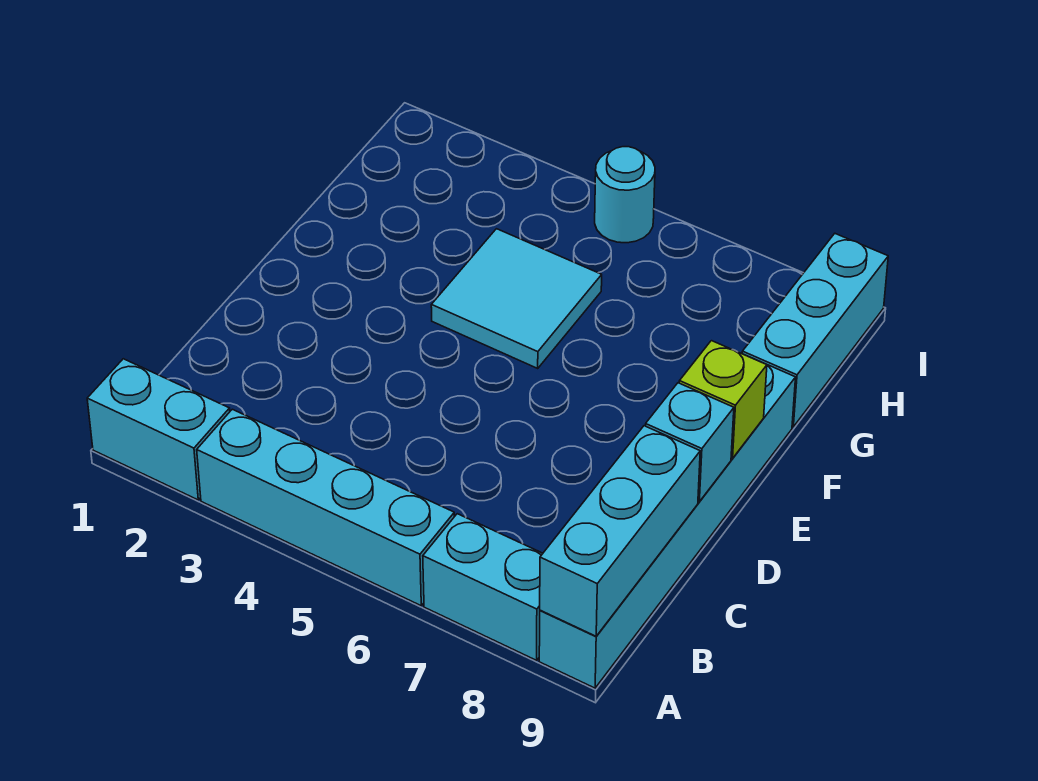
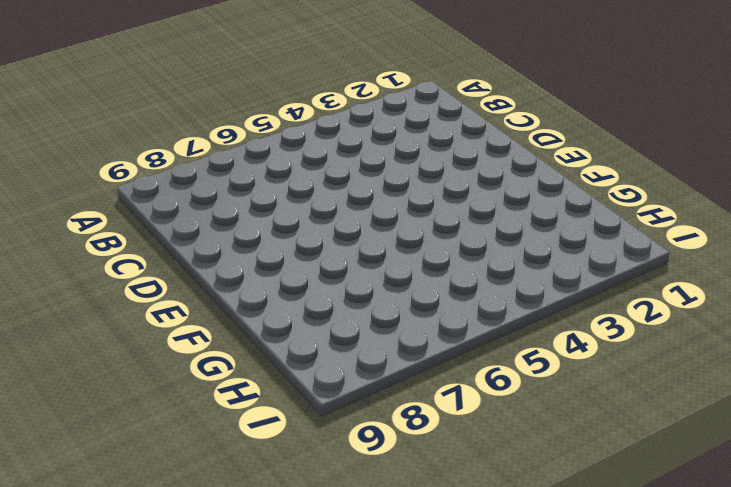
none -> cyan brick A1:A2 level 1
none -> cyan brick A3:A6 level 1

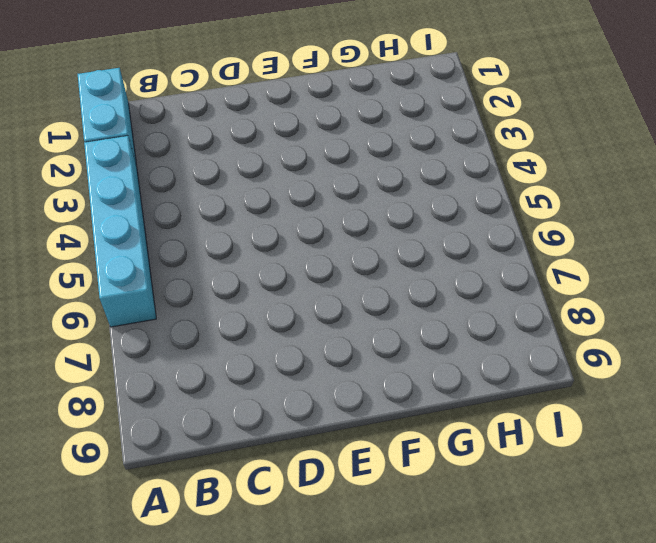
none -> cyan brick A7:A8 level 1
none -> cyan brick A9:F9 level 1

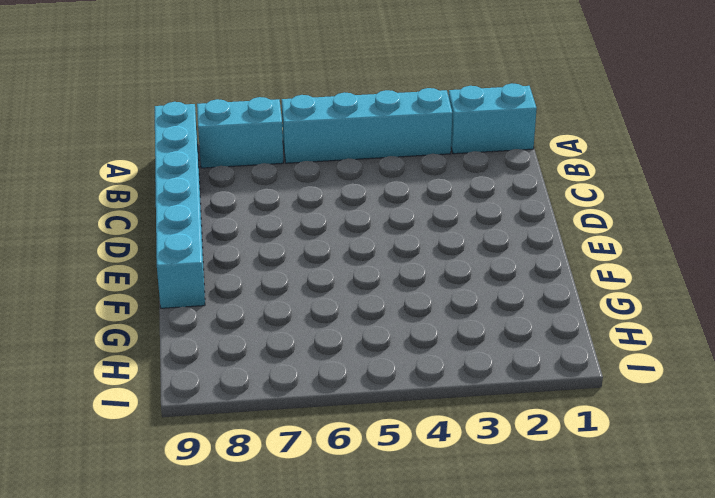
none -> cyan tile F4:G5 level 1
none -> cyan brick G9:I9 level 1

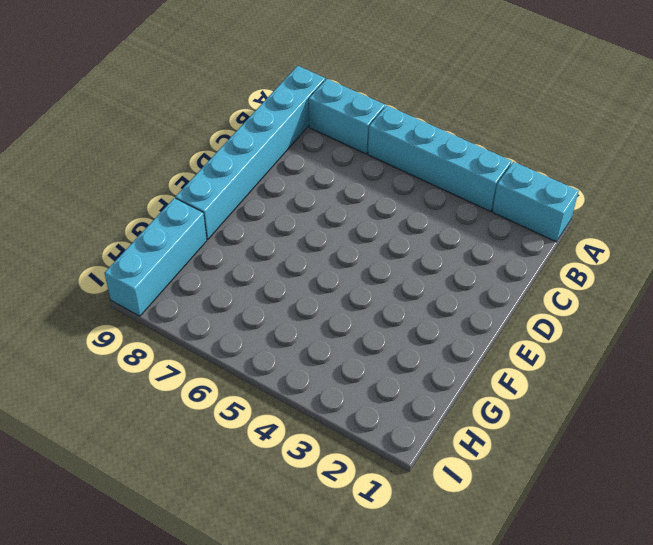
none -> cyan tile F4:G5 level 1
none -> cyan round brick I5 level 1

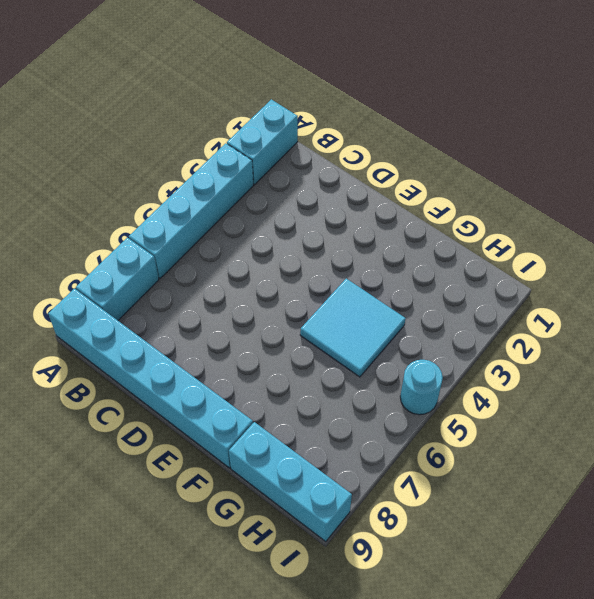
none -> cyan brick A9:C9 level 2
none -> cyan brick D9 level 2

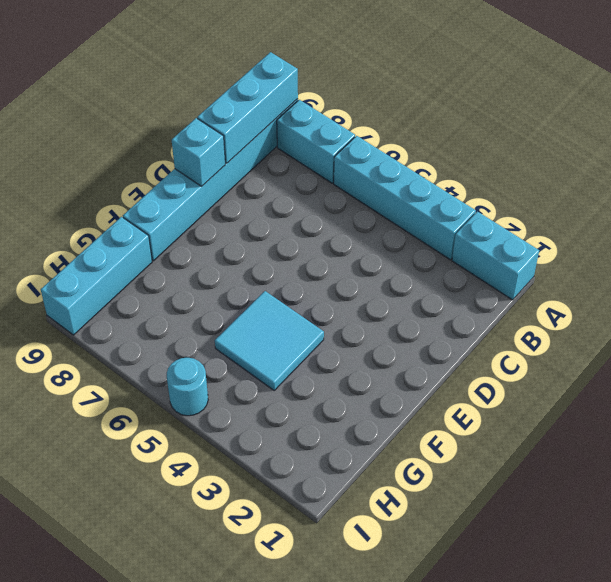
none -> lime brick E9 level 2

